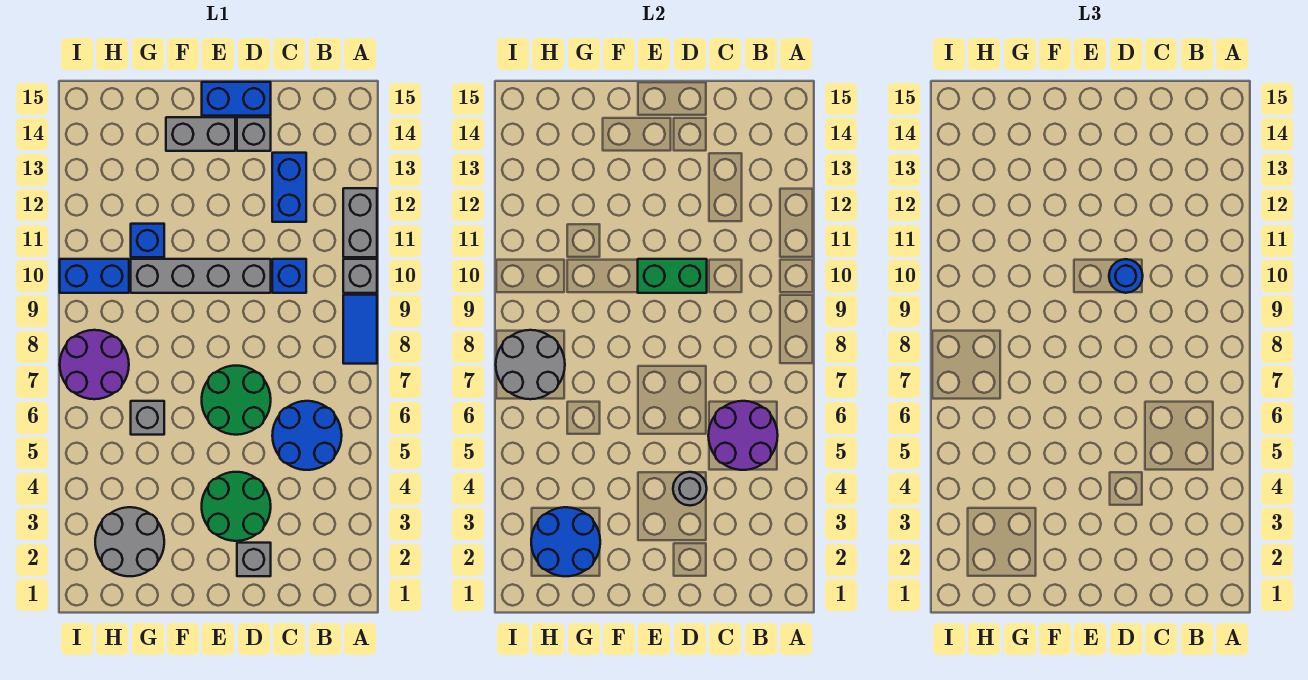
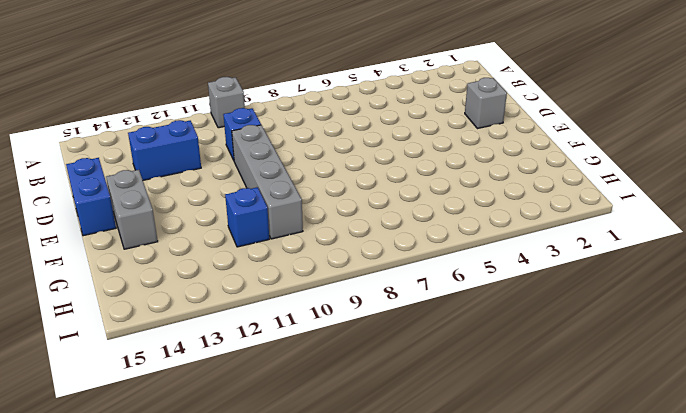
none -> blue tile A8:A9 level 1
none -> grey brick A11:A12 level 1
none -> blue round brick B5:C6 level 1

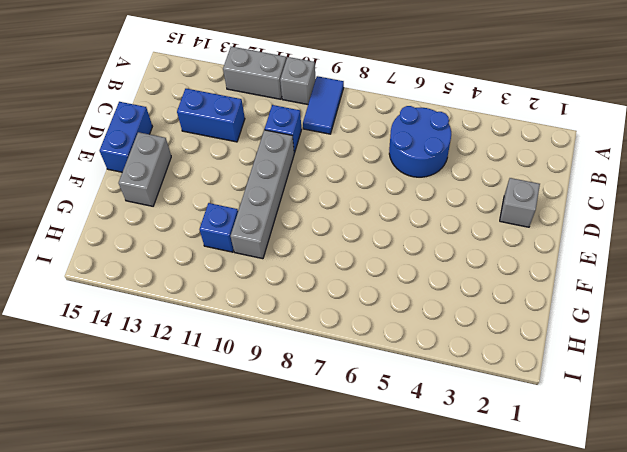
blue tile A9:B9 level 1 -> blue tile A8:A9 level 1
none -> green round brick D3:E4 level 1
none -> green round brick D6:E7 level 1
none -> grey brick D14 level 1

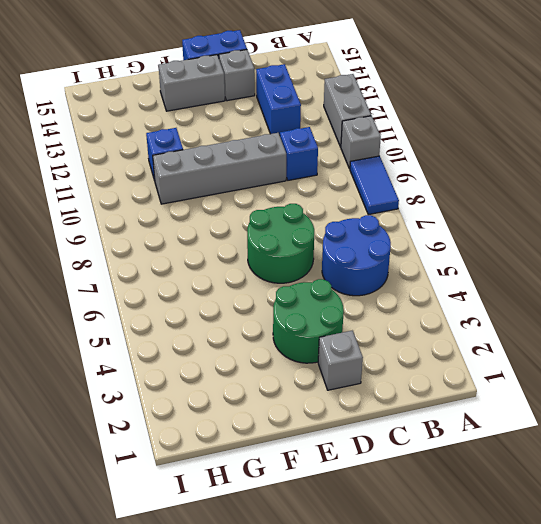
none -> grey round brick G2:H3 level 1
none -> grey brick G6 level 1
none -> purple round brick H7:I8 level 1

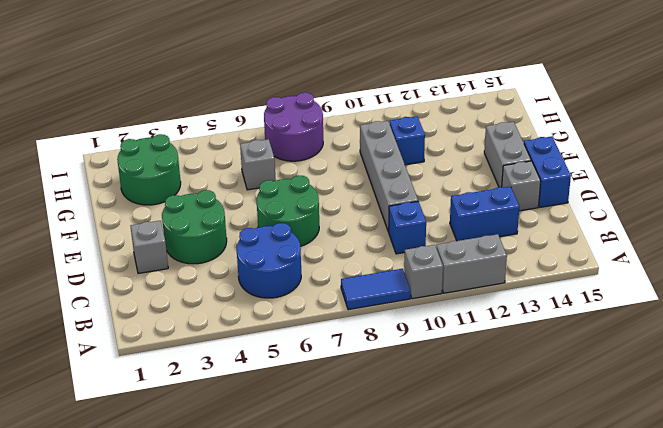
green round brick G2:H3 level 1 -> grey round brick G2:H3 level 1
none -> blue brick H10:I10 level 1
none -> purple round brick B5:C6 level 2
none -> grey round brick D4 level 2

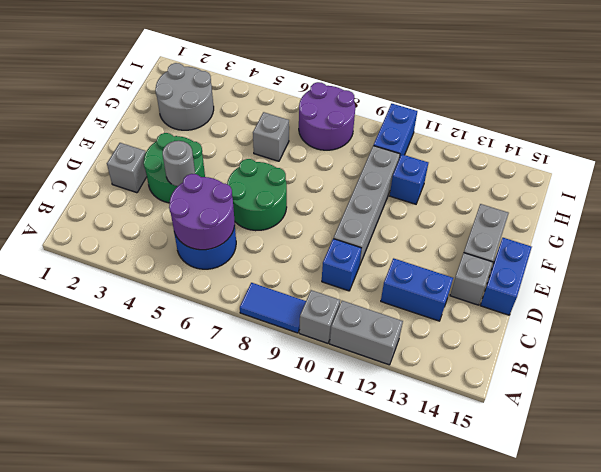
none -> green brick D10:E10 level 2
none -> blue round brick G2:H3 level 2
none -> grey round brick H7:I8 level 2

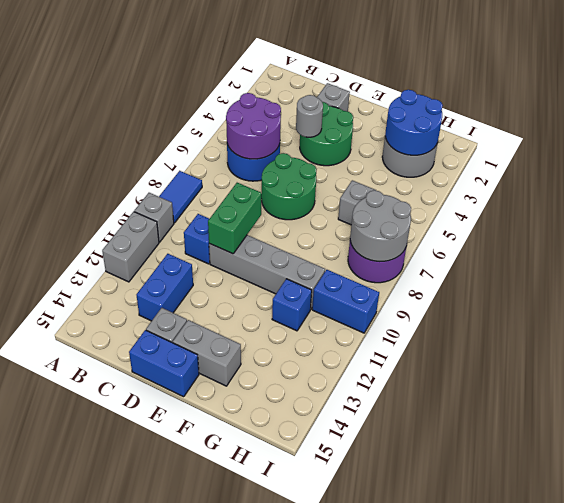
green brick D9:D10 level 2 -> green brick D10:E10 level 2
none -> blue round brick D10 level 3

